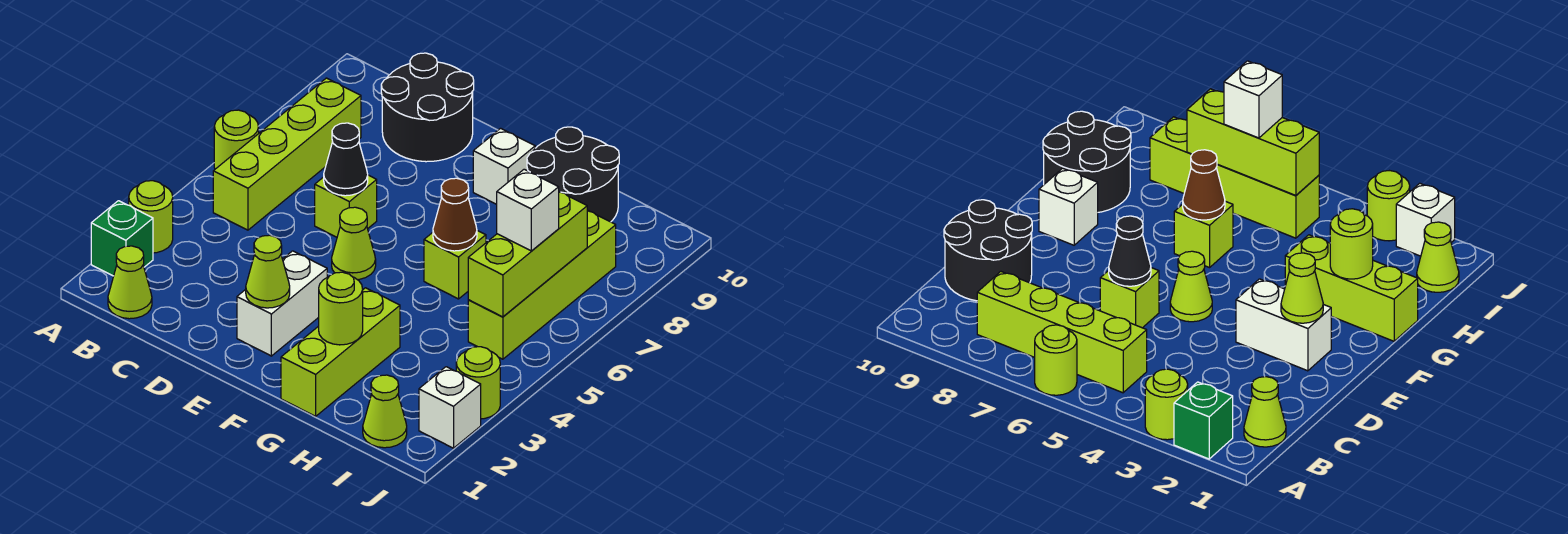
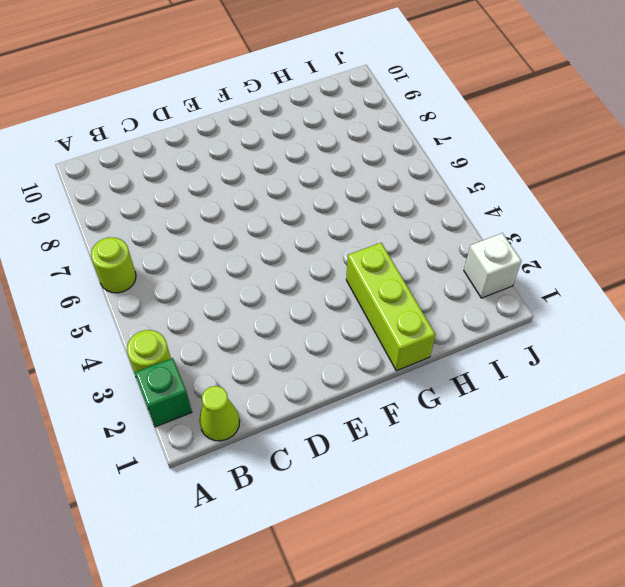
none -> lime brick B5:B8 level 1
none -> black round brick C9:D10 level 1
none -> lime brick D6 level 1

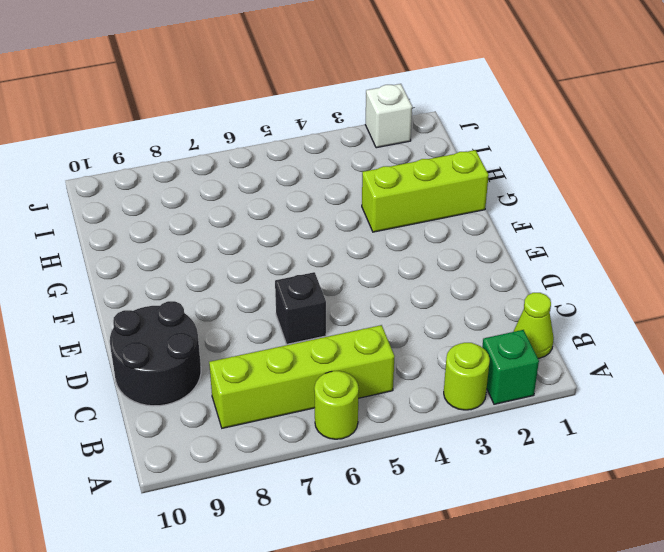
black brick D6 level 1 -> lime brick D6 level 1
none -> white brick E2:E3 level 1
none -> lime cone E5 level 1
none -> white brick F9 level 1

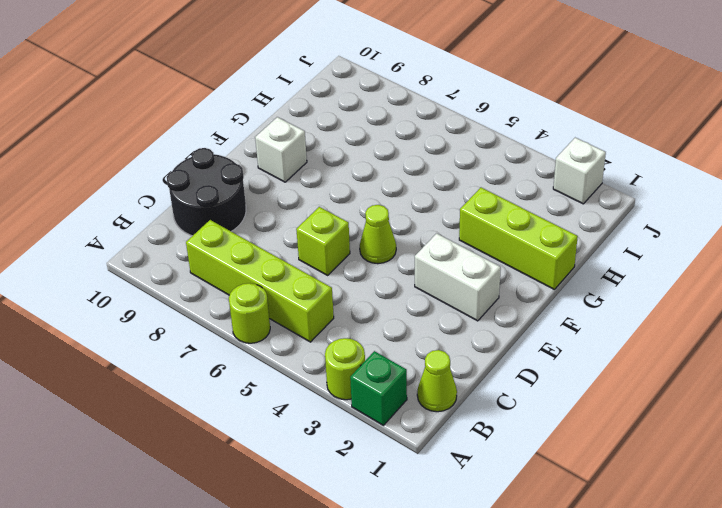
none -> lime brick G6 level 1
none -> black round brick G9:H10 level 1
none -> lime cone I1 level 1

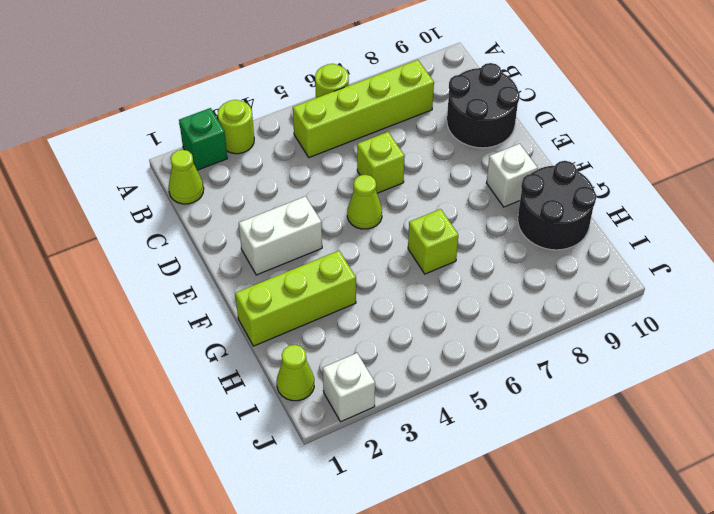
none -> lime brick I5:I8 level 1
none -> lime round brick J3 level 1
none -> black cone D6 level 2

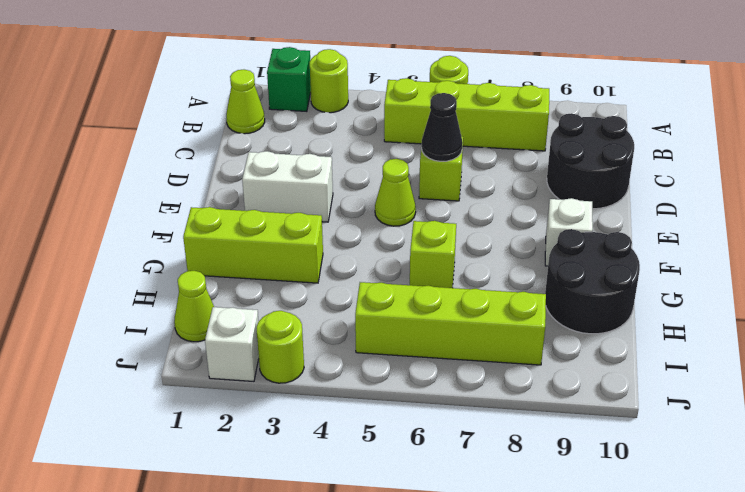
none -> lime cone E2 level 2
none -> lime round brick G2 level 2
none -> brown cone G6 level 2

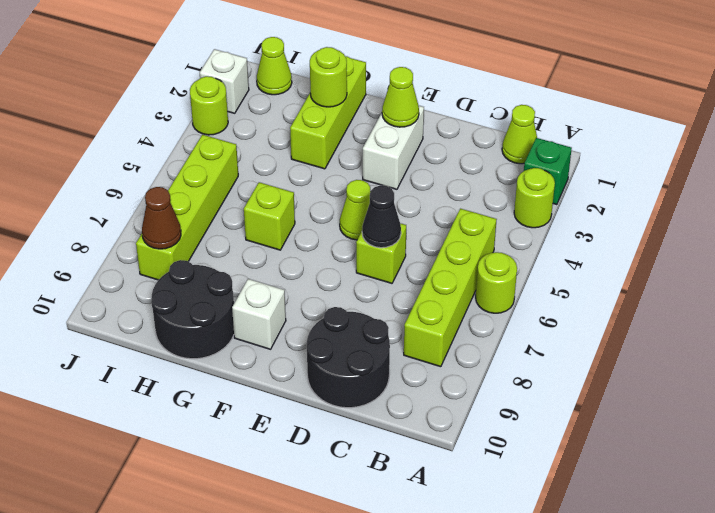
brown cone I8 level 2 -> brown cone G6 level 2
none -> lime brick I5:I7 level 2
none -> white brick I6 level 3

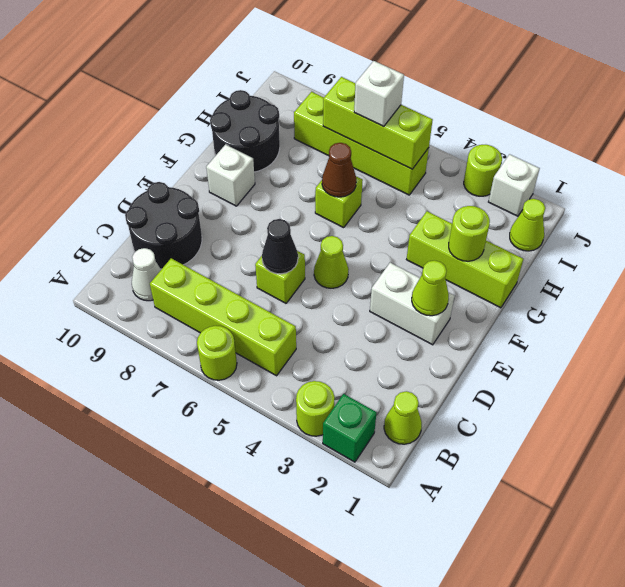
white cone B9 level 1 -> none

